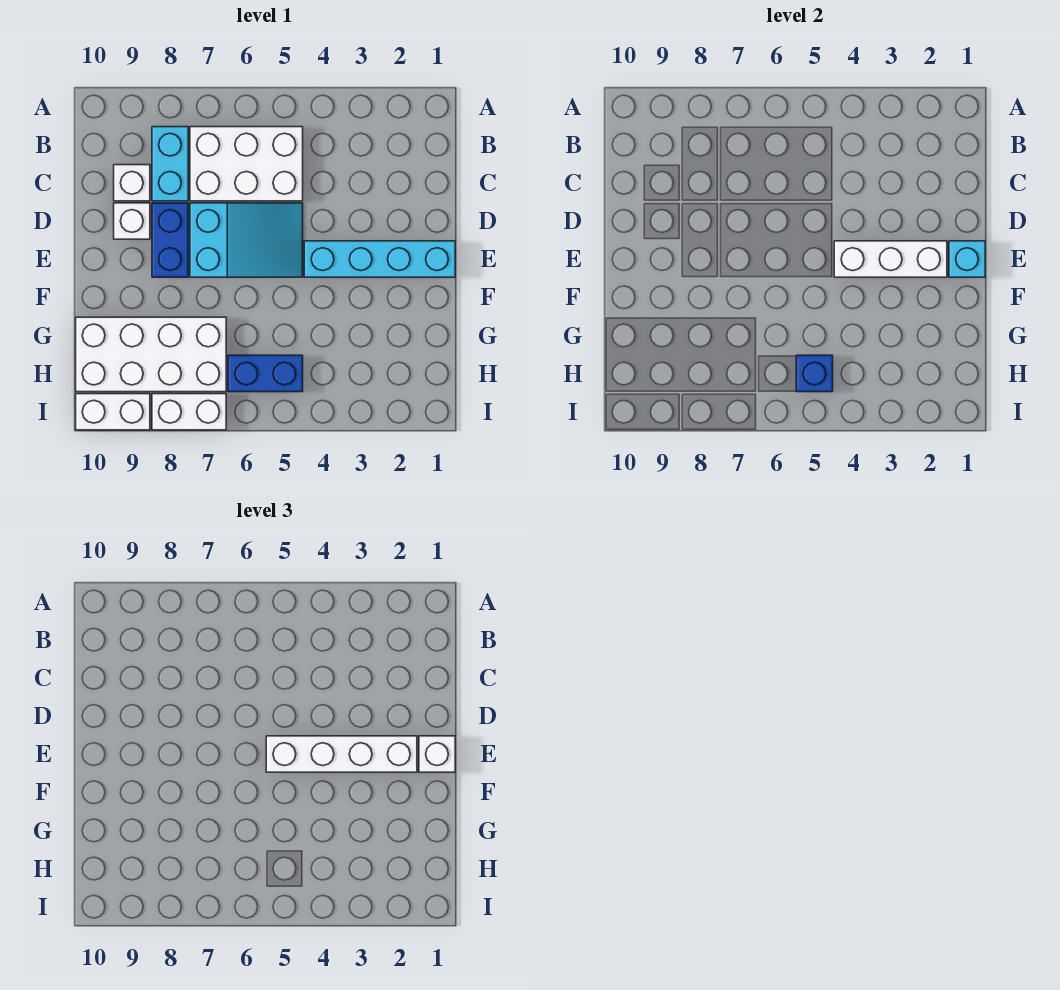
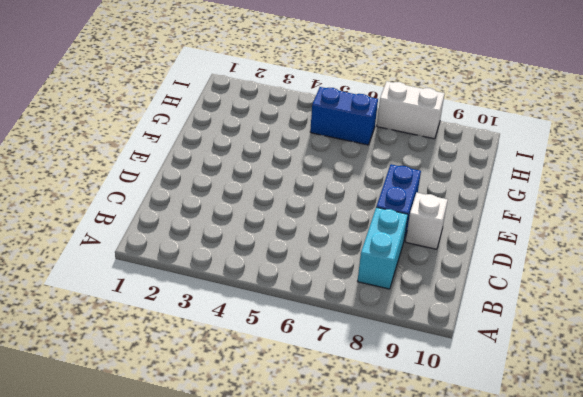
none -> white brick B5:C7 level 1
none -> white brick C9 level 1
none -> cyan slope D5:E7 level 1 top 7

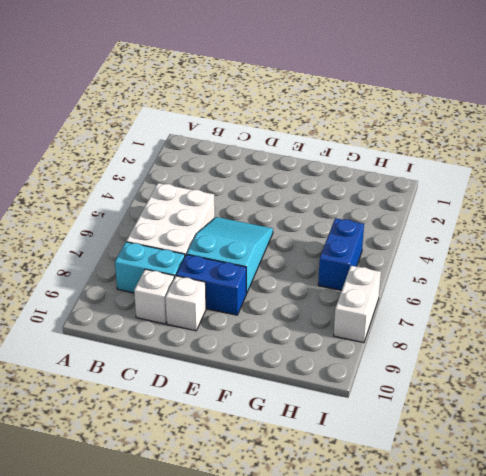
none -> cyan brick E1:E4 level 1
none -> white brick G7:H10 level 1
none -> white brick I9:I10 level 1

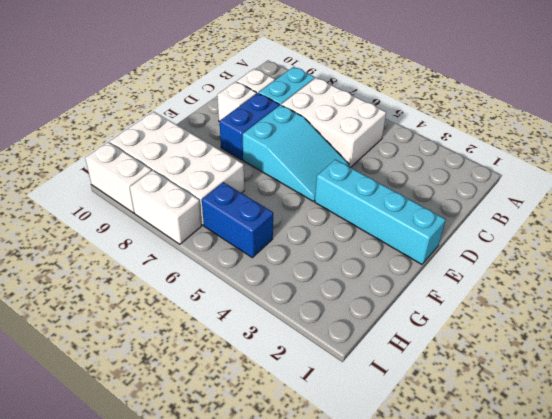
none -> cyan brick E1 level 2
none -> white brick E2:E4 level 2
none -> blue brick H5 level 2

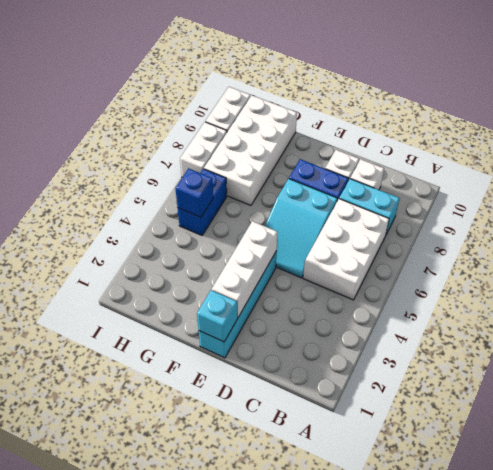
none -> white brick E1 level 3
none -> white brick E2:E5 level 3

